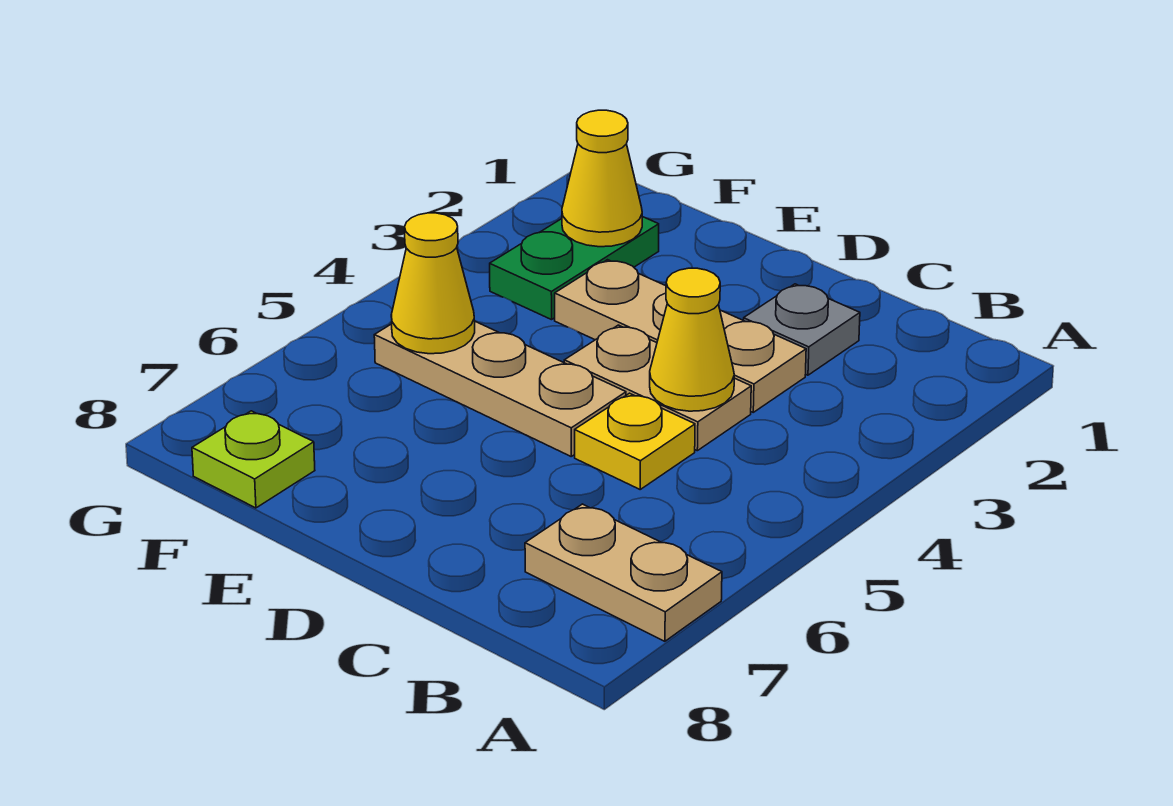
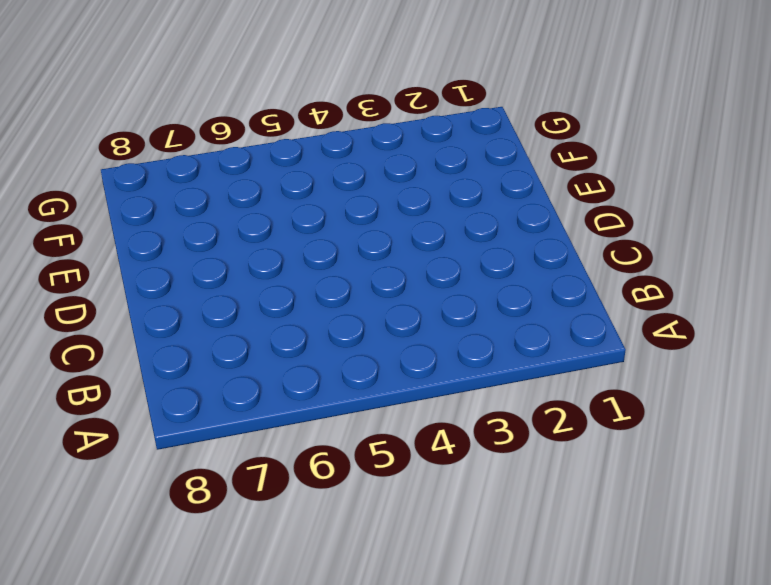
none -> tan plate A7:B7 level 1
none -> grey plate C2 level 1

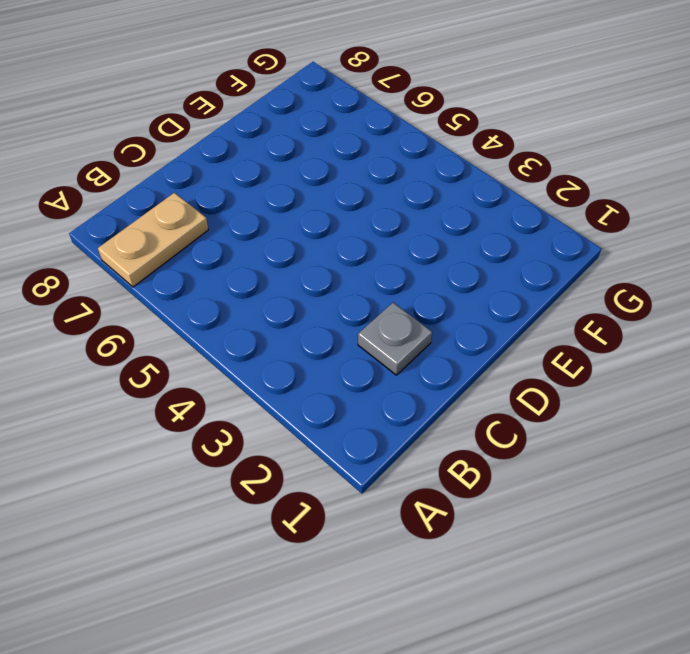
none -> tan plate C3:E3 level 1
none -> tan plate C4:D4 level 1

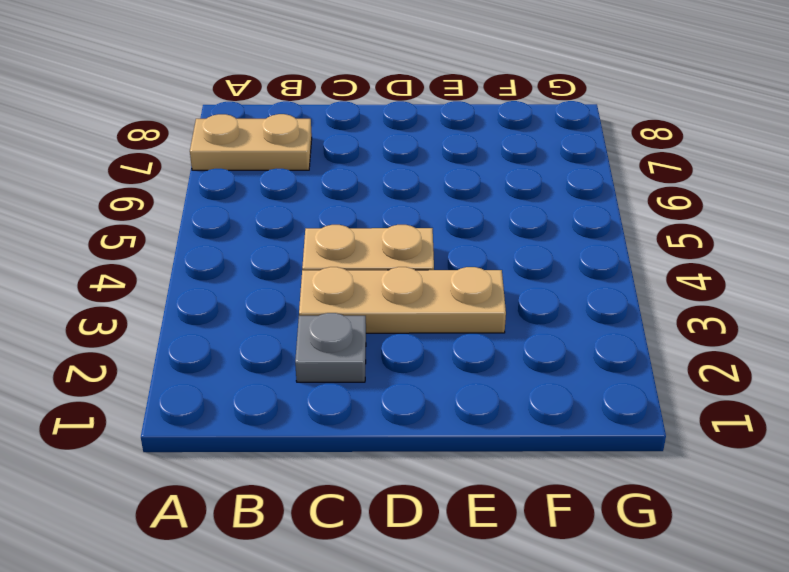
none -> yellow plate C5 level 1
none -> tan plate D5:F5 level 1

